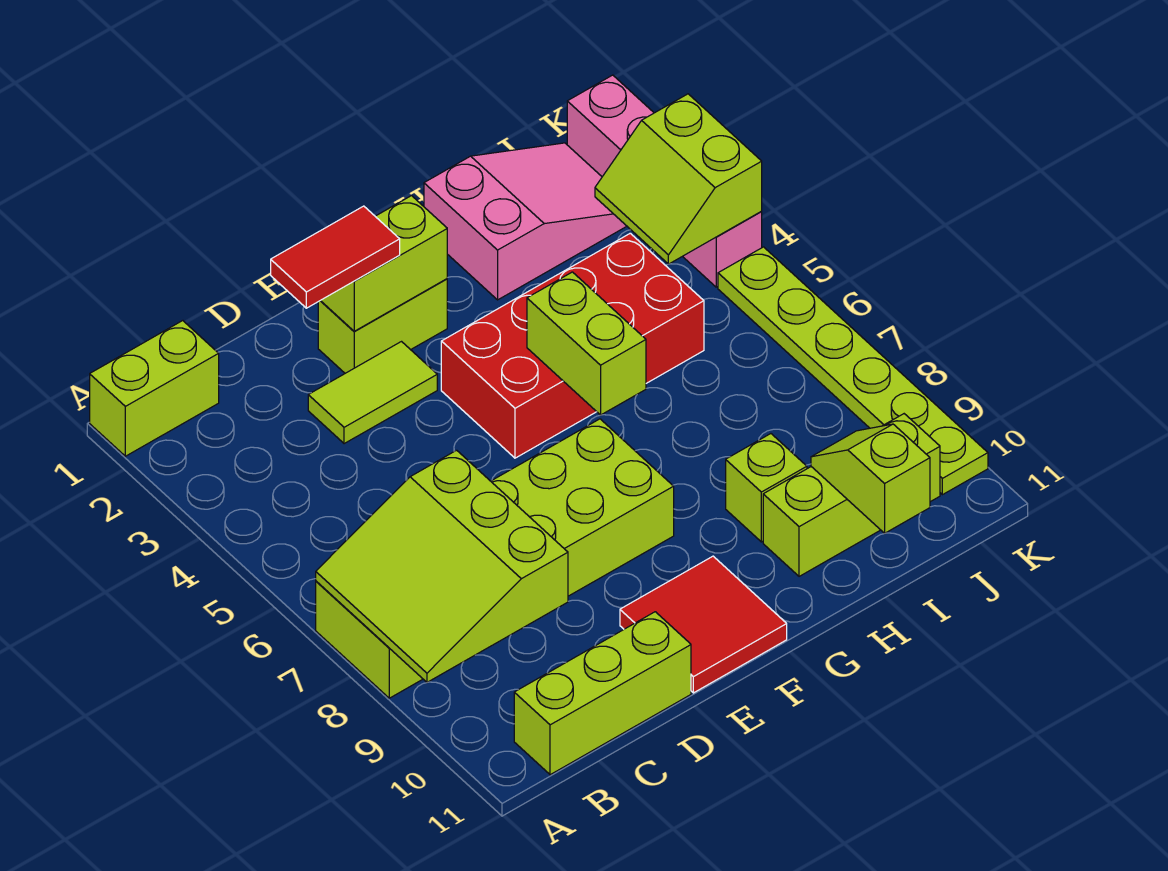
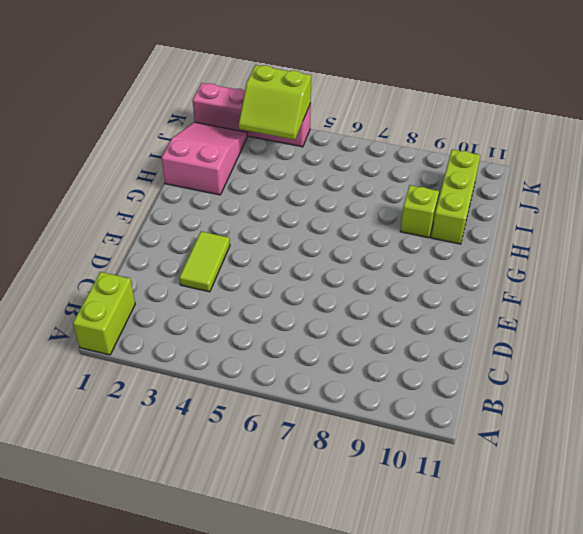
none -> lime brick A7:F8 level 1
none -> lime brick B11:D11 level 1
none -> lime brick E2:F2 level 1

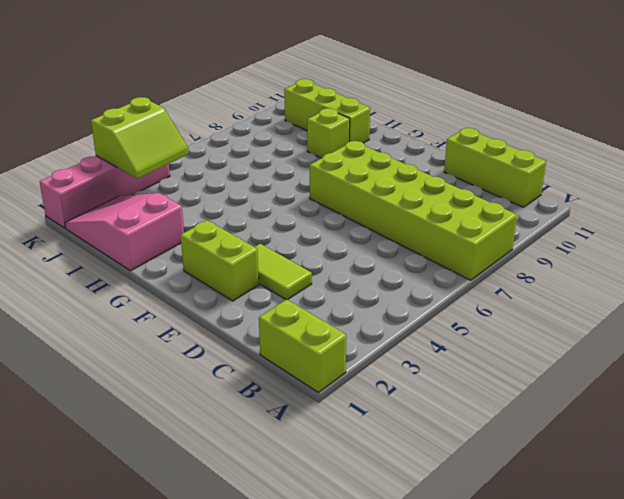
none -> red tile E10:F11 level 1
none -> red brick F4:I5 level 1
none -> lime plate K5:K10 level 1

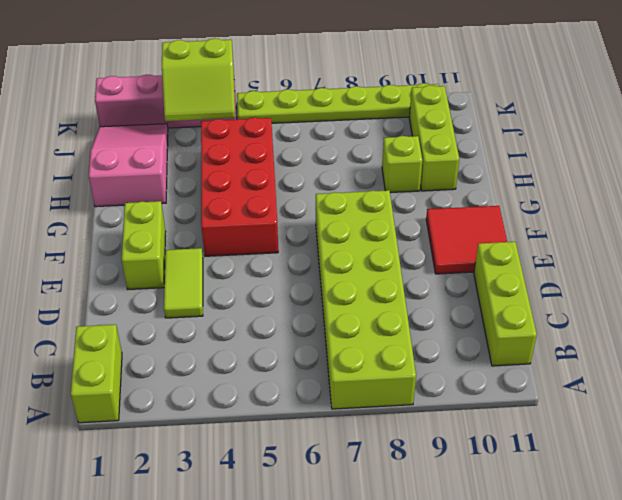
none -> lime slope A7:C9 level 2 top C
none -> lime brick E2:F2 level 2
none -> lime brick G5:G6 level 2

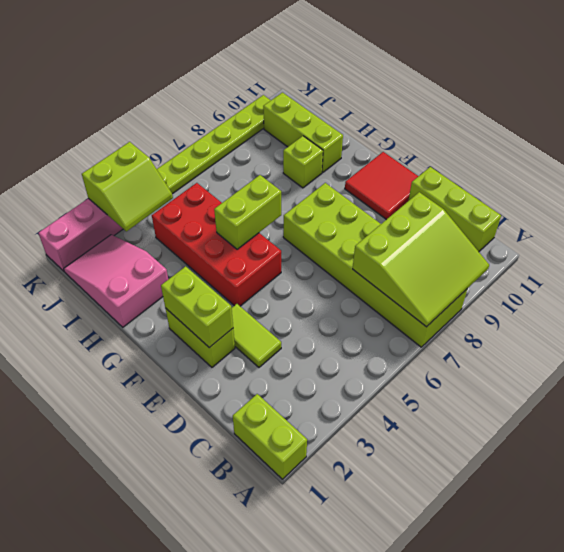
none -> lime slope I10:I11 level 2 top 11
none -> red tile D2:E2 level 3

